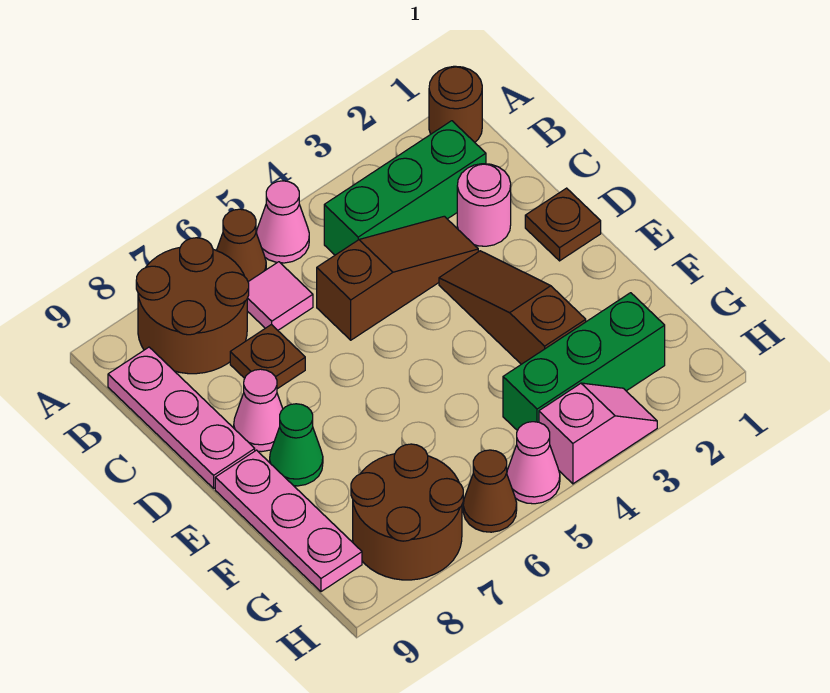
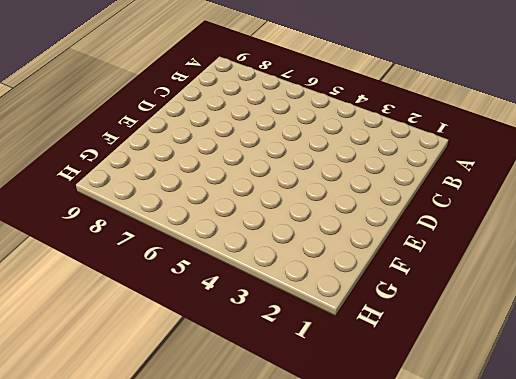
none -> brown round brick A1 level 1
none -> pink cone A5 level 1
none -> brown cone A6 level 1

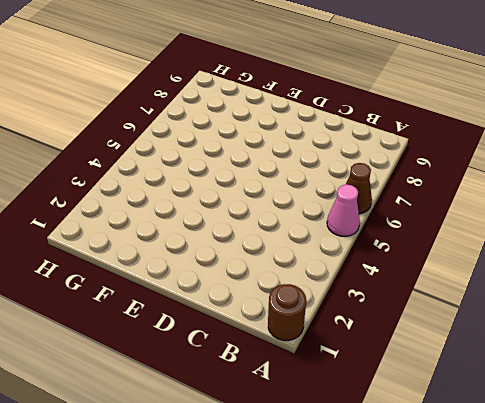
none -> brown round brick A7:B8 level 1
none -> green brick B2:B4 level 1
none -> pink tile B6 level 1

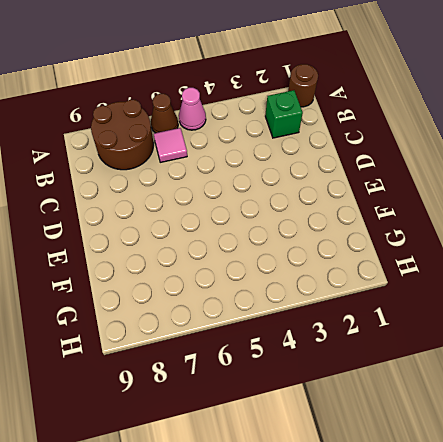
green brick B2 level 1 -> green brick B2:B4 level 1
none -> pink plate B9:D9 level 1
none -> pink round brick C2 level 1
none -> brown slope C3:C5 level 1 top 5

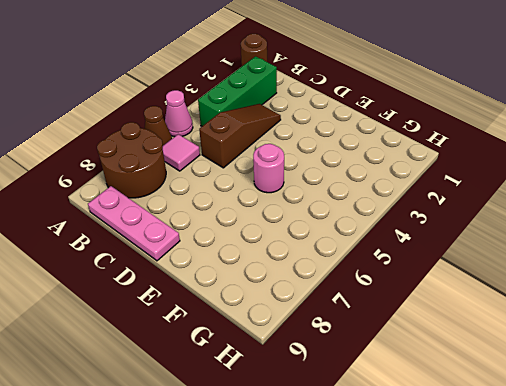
pink round brick E5 level 1 -> pink round brick C2 level 1
none -> brown plate C7 level 1
none -> brown plate D1 level 1
none -> brown slope D3:F3 level 1 top F

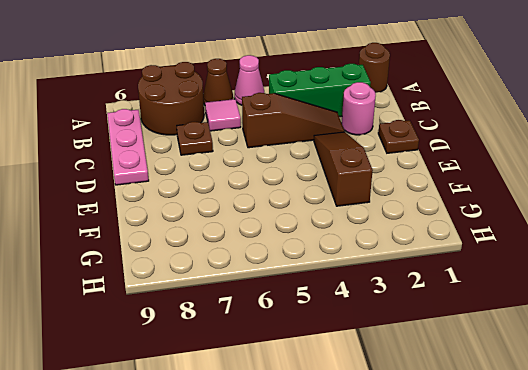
none -> pink cone D8 level 1
none -> green cone E8 level 1
none -> pink plate E9:G9 level 1

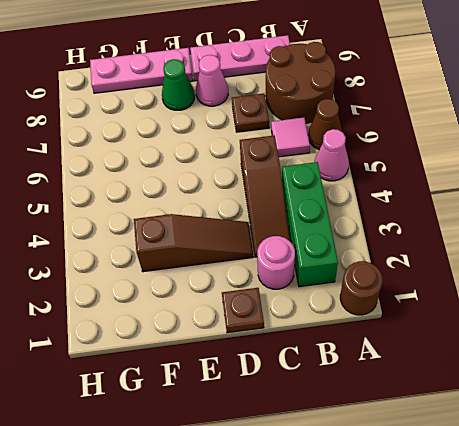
none -> green brick G2:G4 level 1
none -> brown round brick G7:H8 level 1
none -> pink slope H3:H4 level 1 top 4

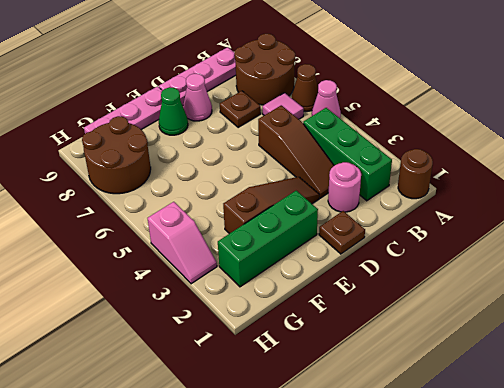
green brick E2:G2 level 1 -> green brick G2:G4 level 1
none -> pink cone H5 level 1
none -> brown cone H6 level 1

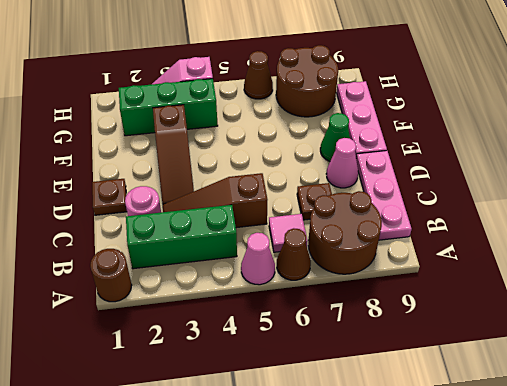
none -> pink cone H5 level 1

